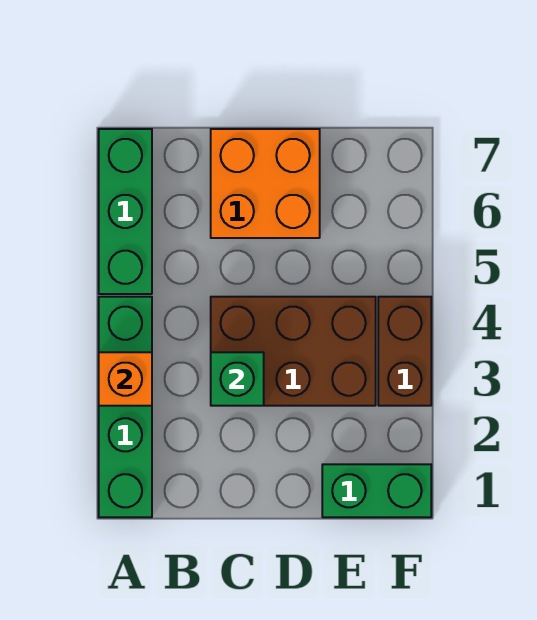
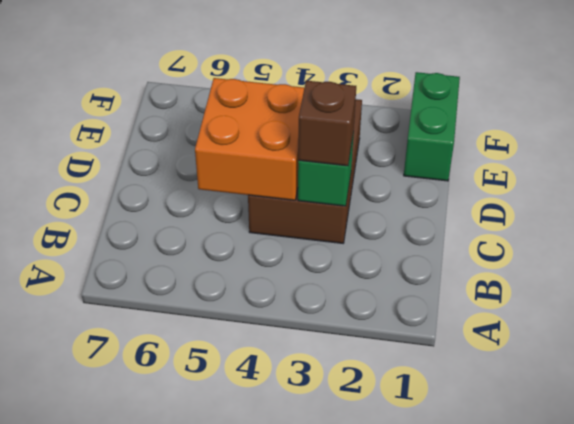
brown brick C3 level 3 -> none
orange brick C4:D5 level 2 -> orange brick C6:D7 level 1
none -> green brick A1:A4 level 1
none -> green brick A5:A7 level 1

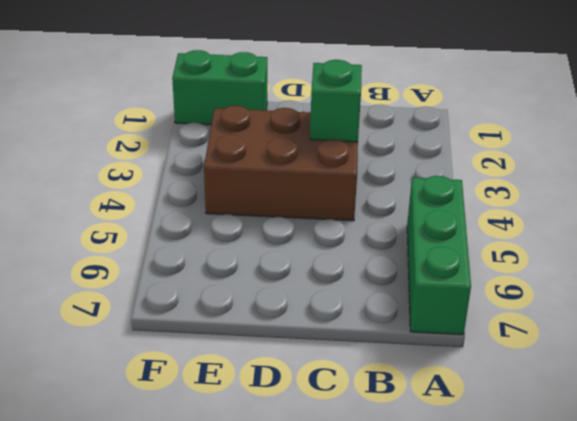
none -> green brick A1:A4 level 1
none -> orange brick C6:D7 level 1

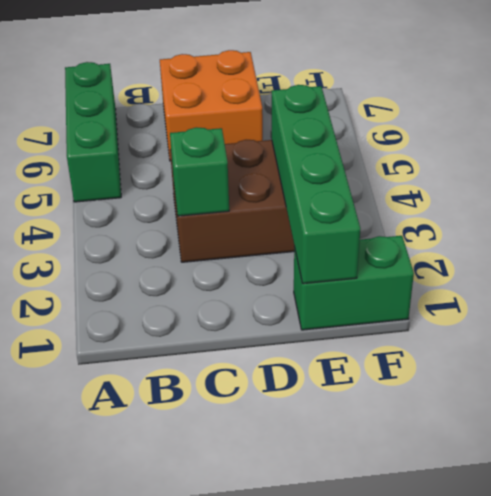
green brick E1:E4 level 2 -> green brick A1:A4 level 1
none -> brown brick F3:F4 level 1
none -> orange brick A3 level 2

